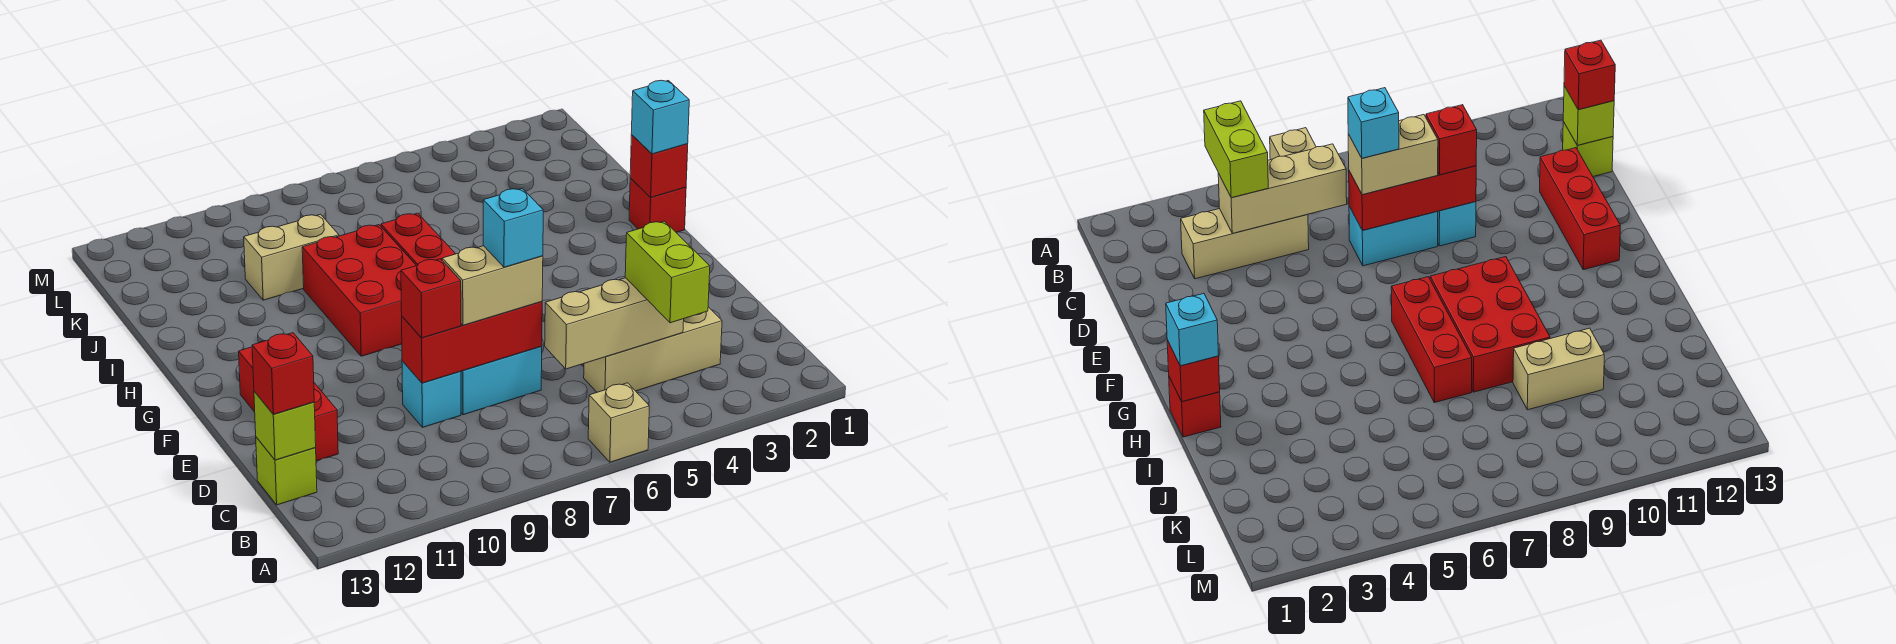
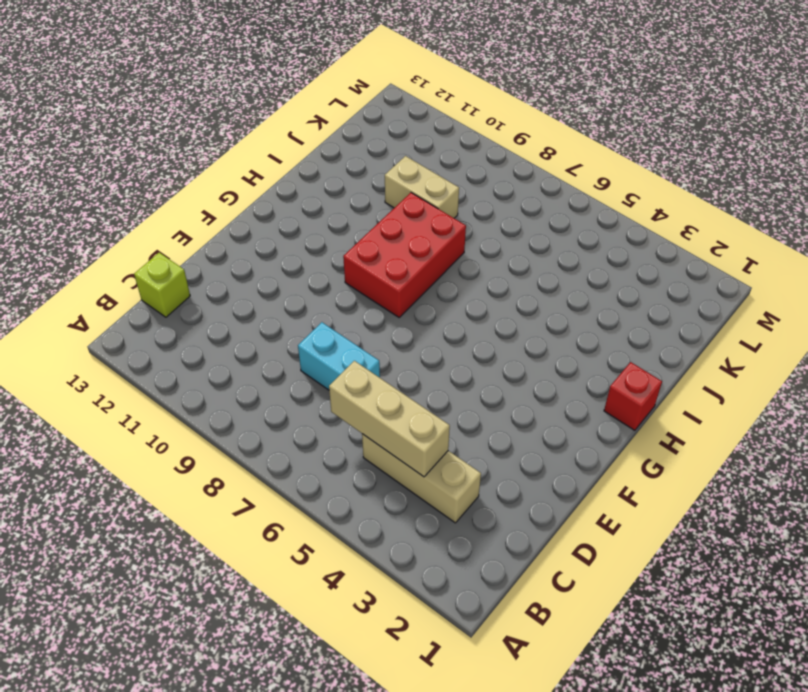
none -> tan brick A6 level 1
none -> cyan brick D9 level 1
none -> red brick D12:F12 level 1

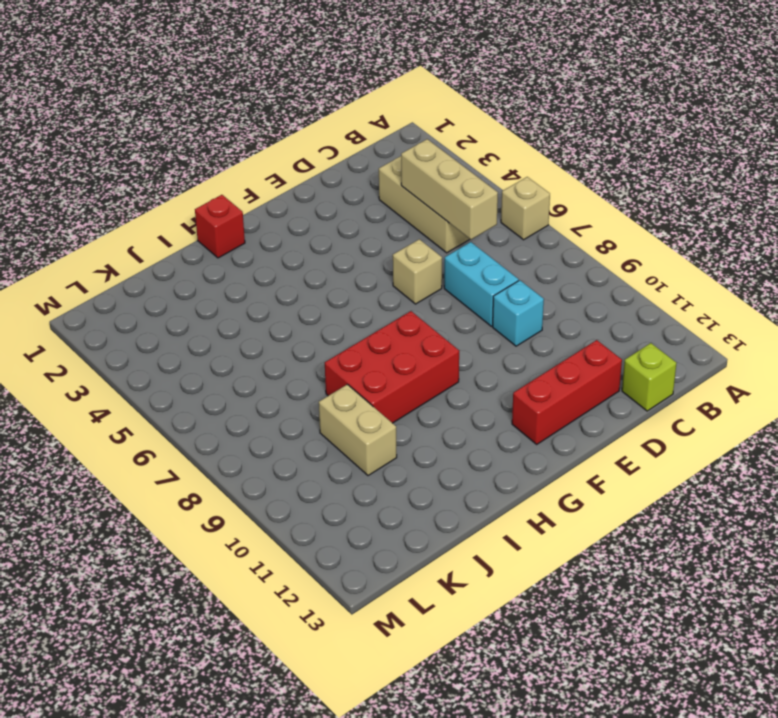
tan brick E6 level 1 -> none
none -> red brick G7:I7 level 1
none -> lime brick C13 level 2
none -> red brick D7:D9 level 2

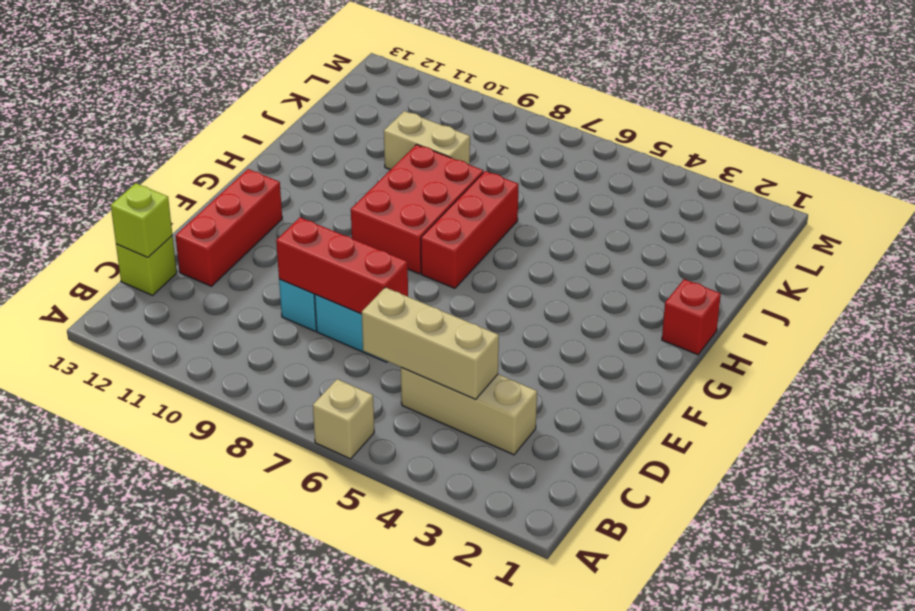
none -> red brick H1 level 2
none -> lime brick B4:C4 level 3
none -> red brick C13 level 3

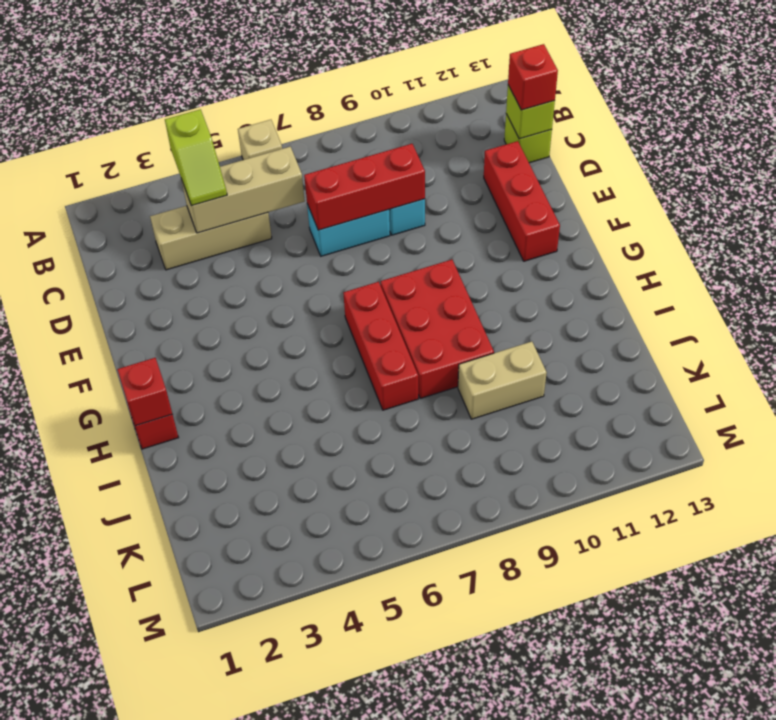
lime slope B4:C4 level 3 top B -> lime brick B4:C4 level 3
none -> tan brick D7:D8 level 3
none -> red brick D9 level 3
none -> cyan brick H1 level 3

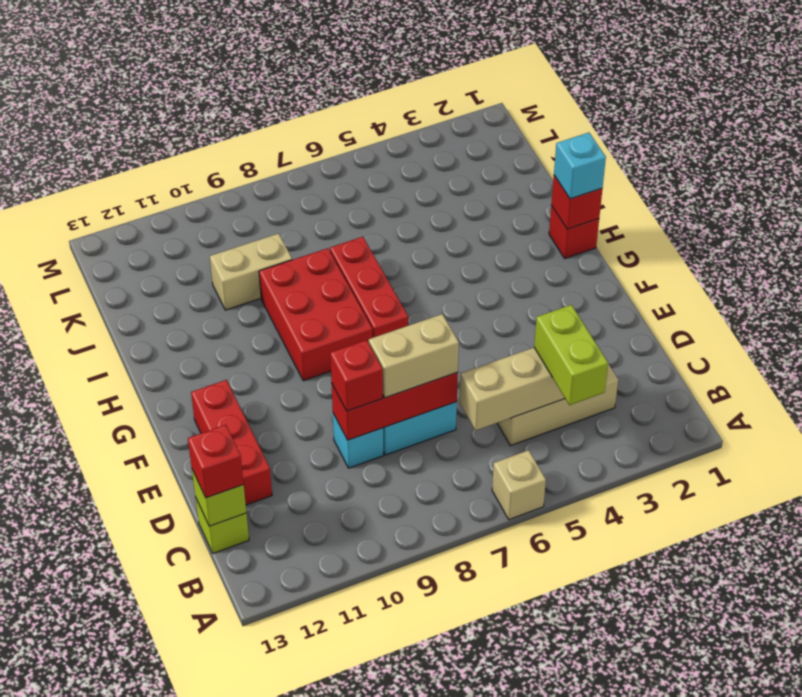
none -> cyan brick D7 level 4

